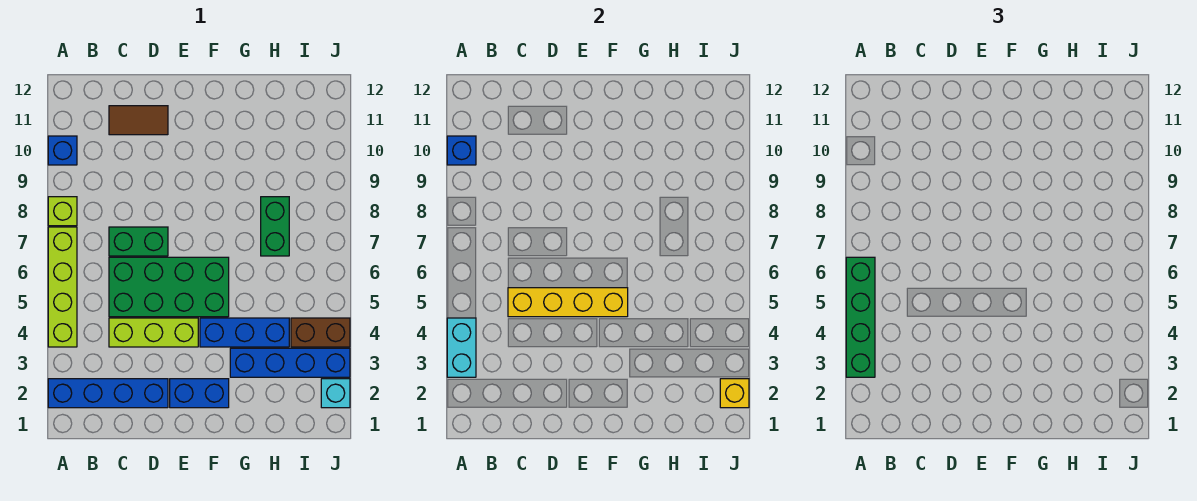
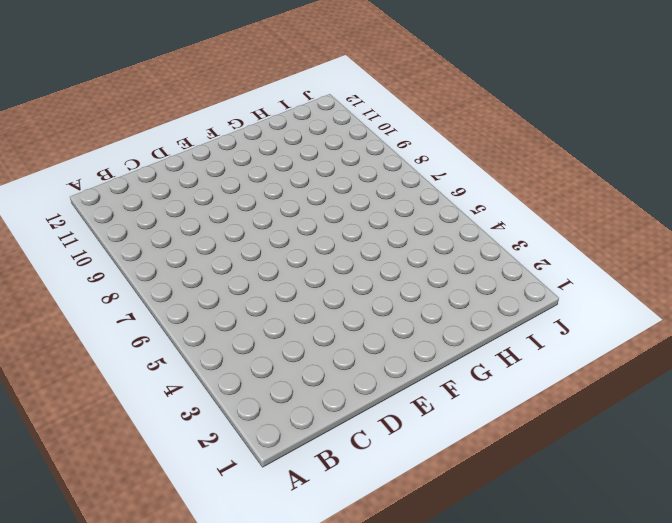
none -> blue brick A2:D2 level 1
none -> lime brick A4:A7 level 1
none -> lime brick A8 level 1

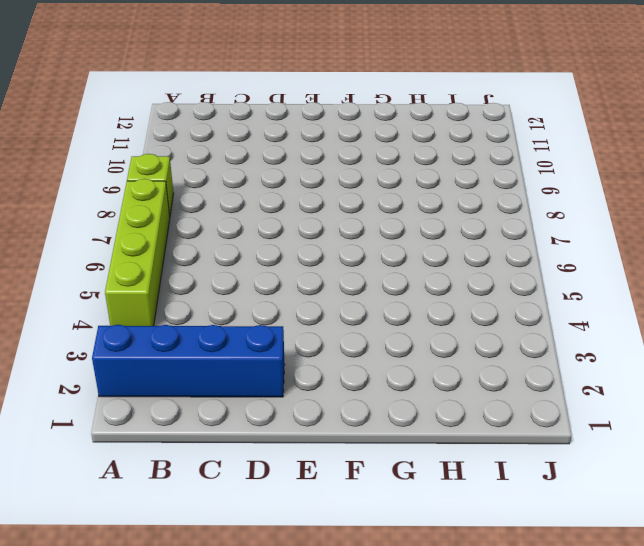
none -> blue brick A10 level 1
none -> lime brick C4:E4 level 1
none -> green brick C5:F6 level 1

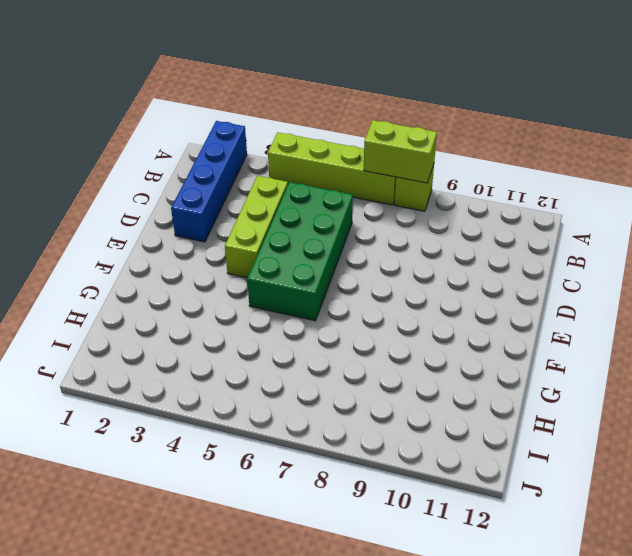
lime brick A7:A8 level 2 -> none
none -> blue brick A10 level 1
none -> green brick C7:D7 level 1
none -> brown tile C11:D11 level 1

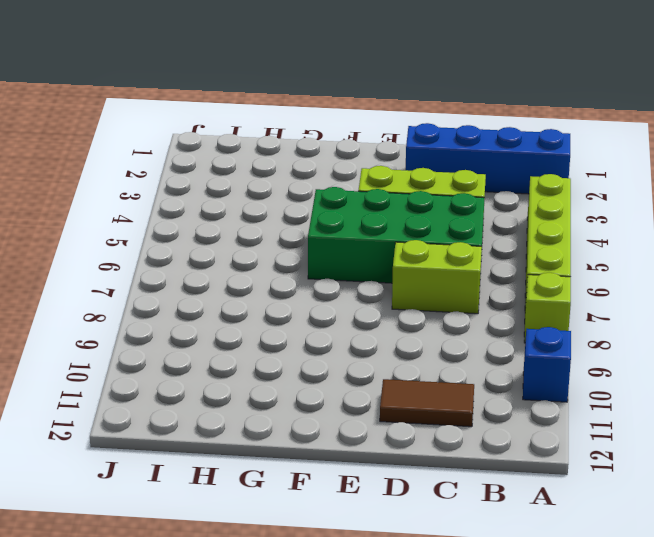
lime brick C7:D7 level 1 -> green brick C7:D7 level 1
none -> blue brick E2:F2 level 1
none -> blue brick F4:H4 level 1
none -> blue brick G3:J3 level 1

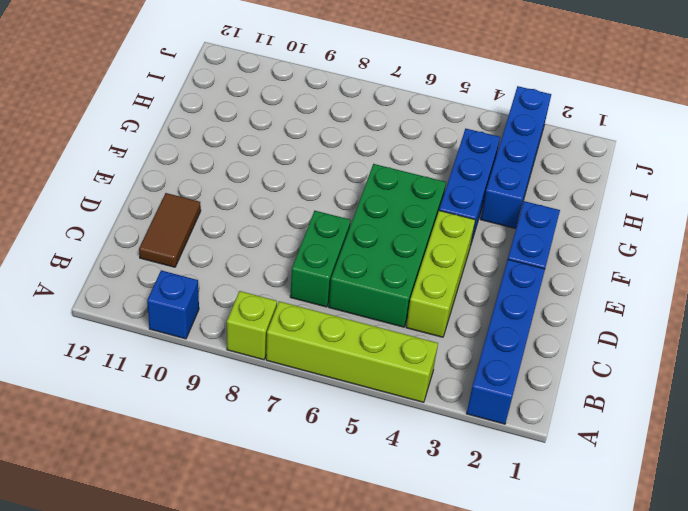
none -> green brick H7:H8 level 1
none -> brown brick I4:J4 level 1
none -> cyan brick J2 level 1

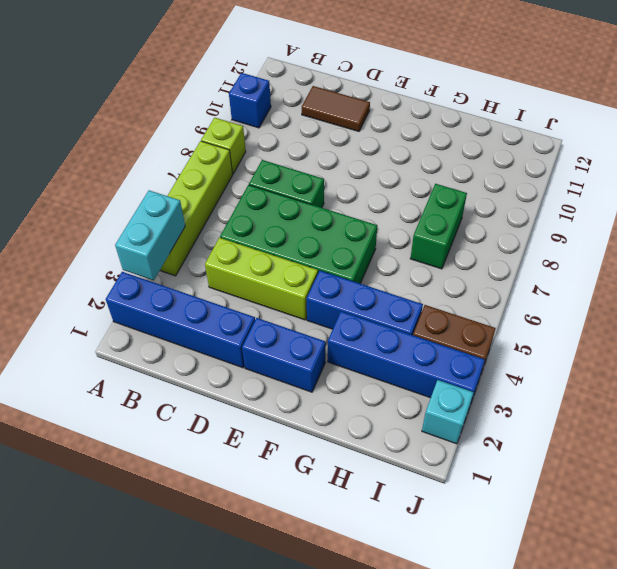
none -> blue brick A10 level 2
none -> yellow brick C5:F5 level 2
none -> yellow brick J2 level 2

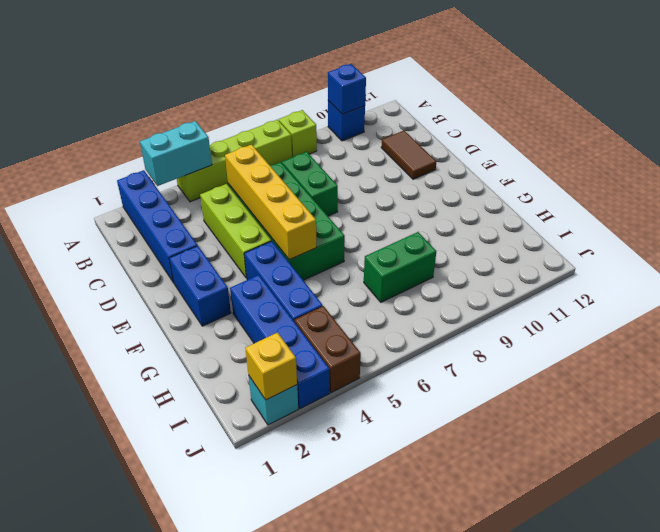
none -> green brick A3:A6 level 3

